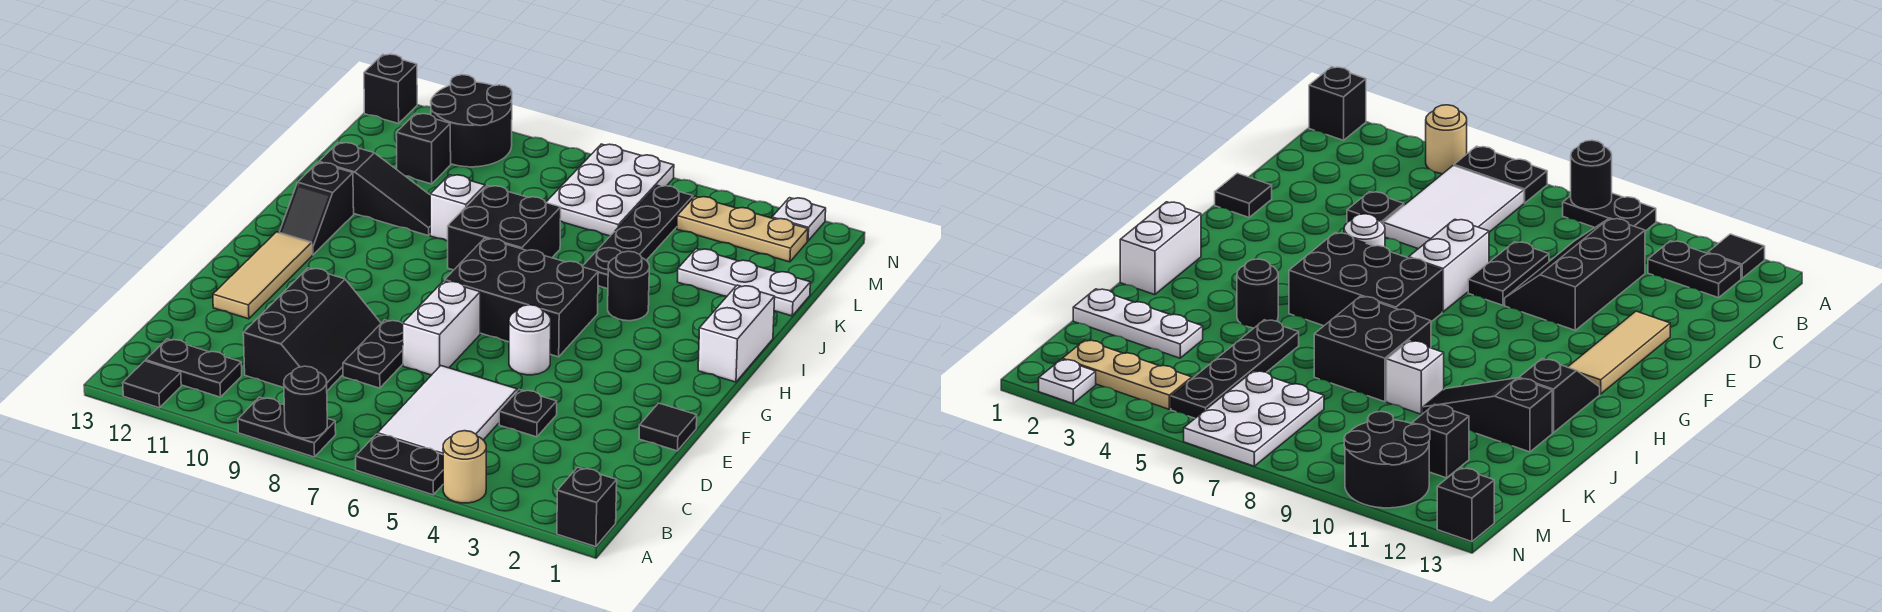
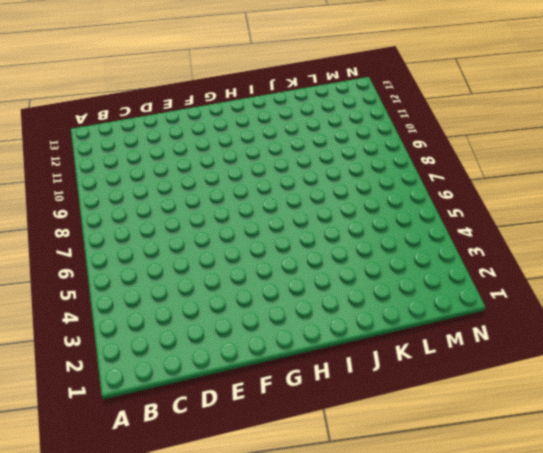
none -> black brick A1 level 1
none -> tan round brick A4 level 1
none -> black plate A5:A6 level 1
none -> black plate A8:A9 level 1

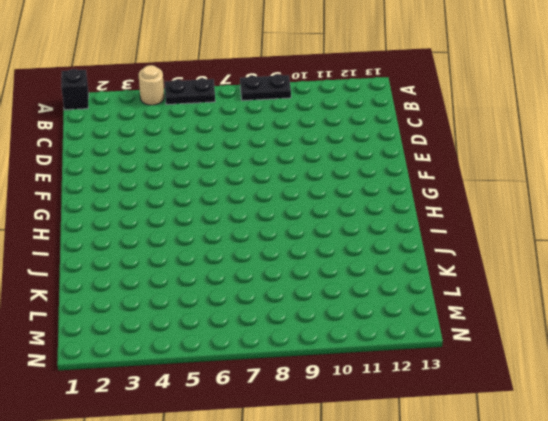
none -> black tile A12 level 1
none -> white tile B5:D6 level 1
none -> black plate B11:B12 level 1
none -> black slope C9:E10 level 1 top 10

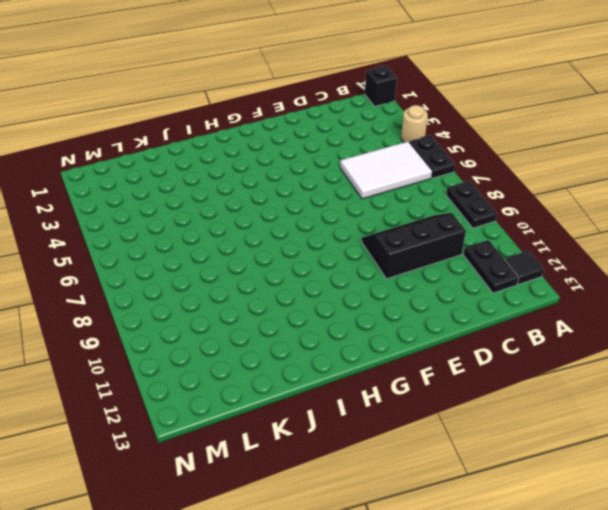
none -> black plate D4 level 1
none -> black plate D8:E8 level 1
none -> black tile E1 level 1
none -> white brick E7:F7 level 1

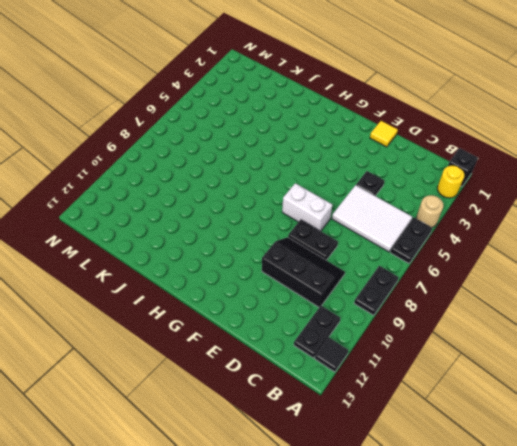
yellow round brick A2 level 1 -> none
yellow tile E1 level 1 -> black tile E1 level 1
none -> tan tile E12:G12 level 1
none -> white round brick F5 level 1
none -> black brick G5:H7 level 1
none -> white brick H1:I1 level 1

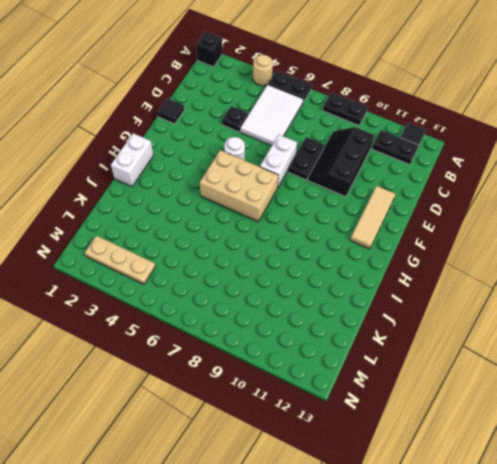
tan brick G5:H7 level 1 -> black brick G5:H7 level 1
none -> black slope H12:I12 level 1 top I
none -> black round brick I4 level 1
none -> black brick I7:J8 level 1
none -> black plate J5:M5 level 1

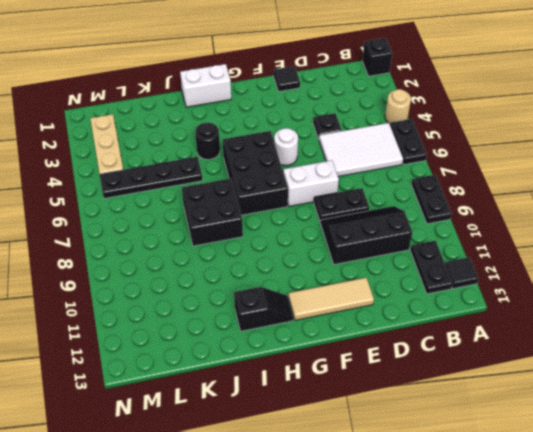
none -> white brick J9 level 1
none -> black slope J10:J12 level 1 top 12
none -> white plate K1:K3 level 1
none -> white plate L6:N7 level 1

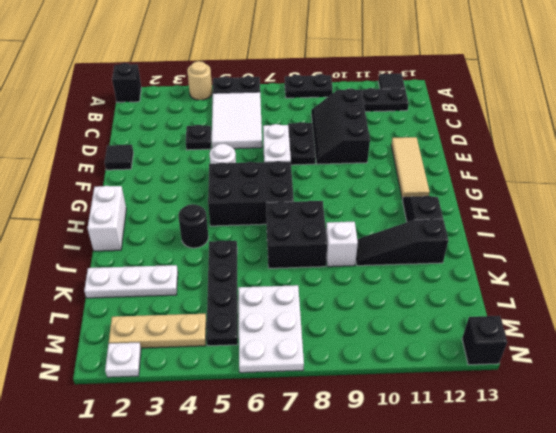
none -> black brick L11 level 1
none -> black round brick M10:N11 level 1
none -> black round brick A8 level 2

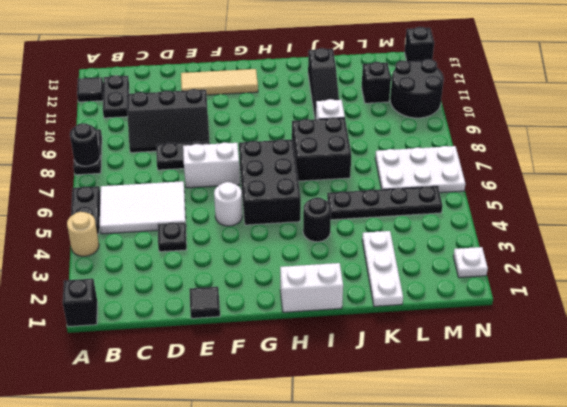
none -> black slope H12:I12 level 1 top I
none -> tan plate M2:M4 level 1

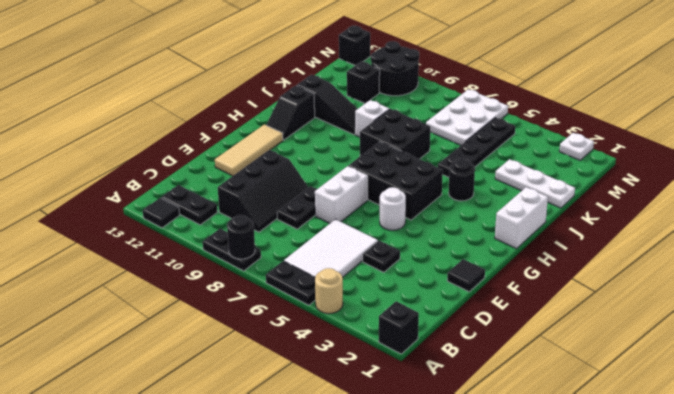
none -> tan plate M2:M4 level 1

